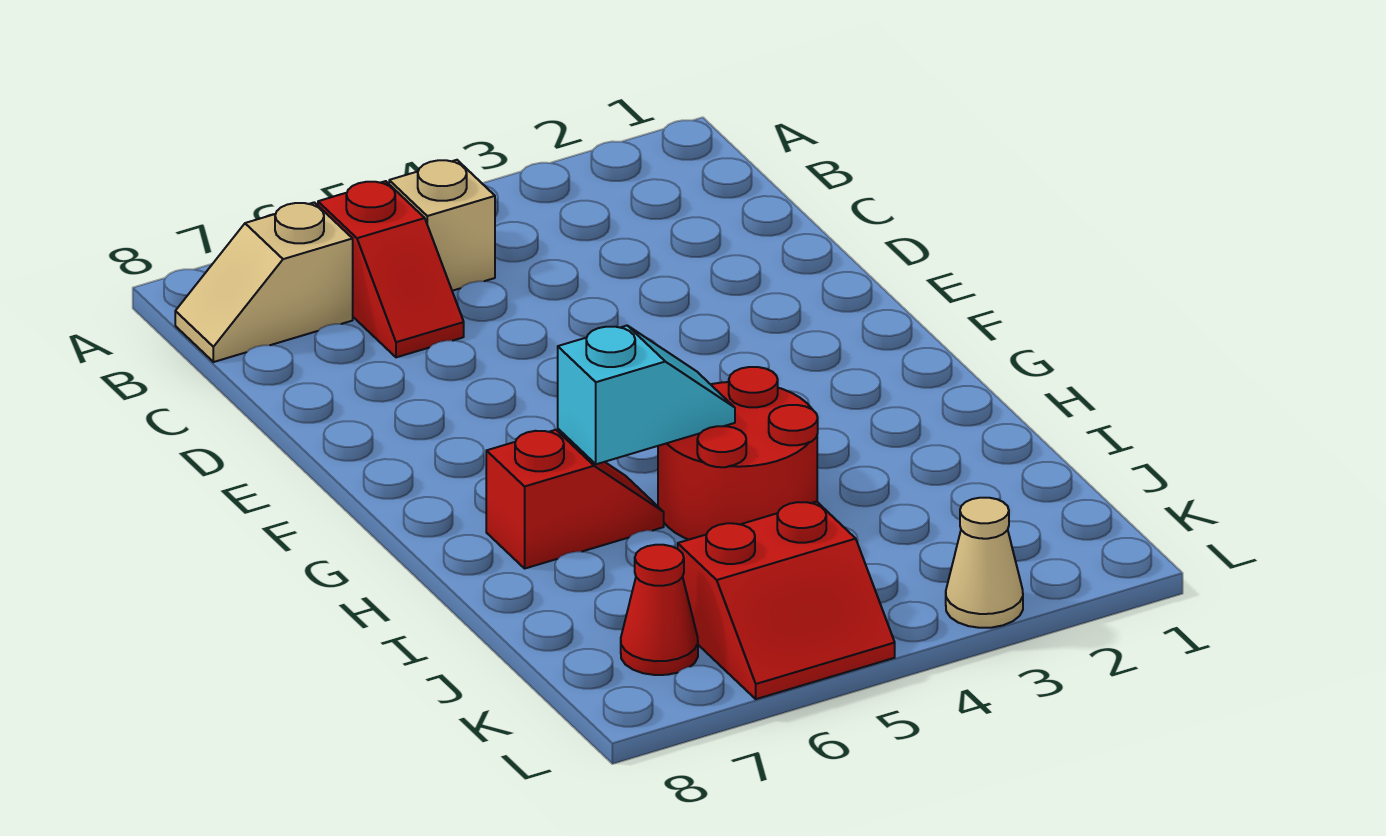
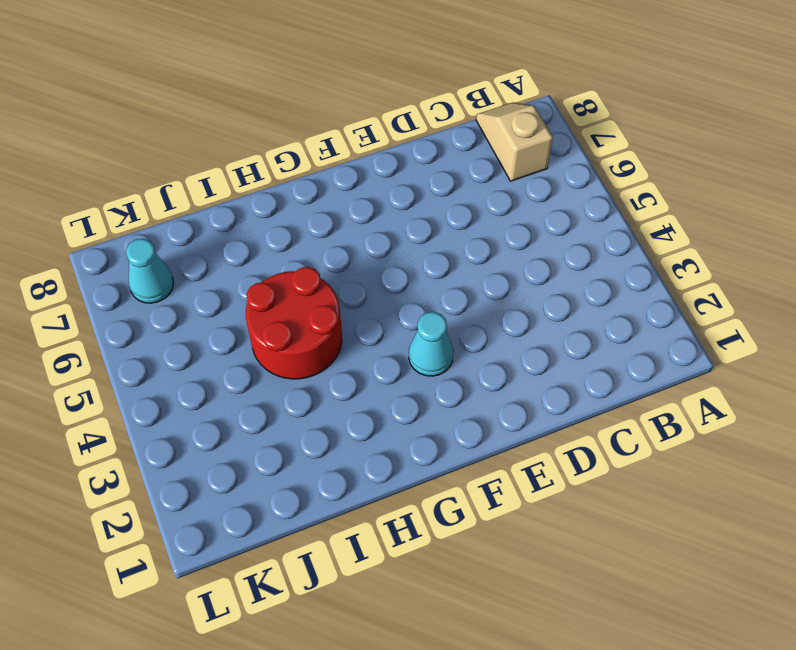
cyan cone F3 level 1 -> none
cyan cone K7 level 1 -> red cone K7 level 1
none -> tan brick B5 level 1
none -> red slope B6:C6 level 1 top B

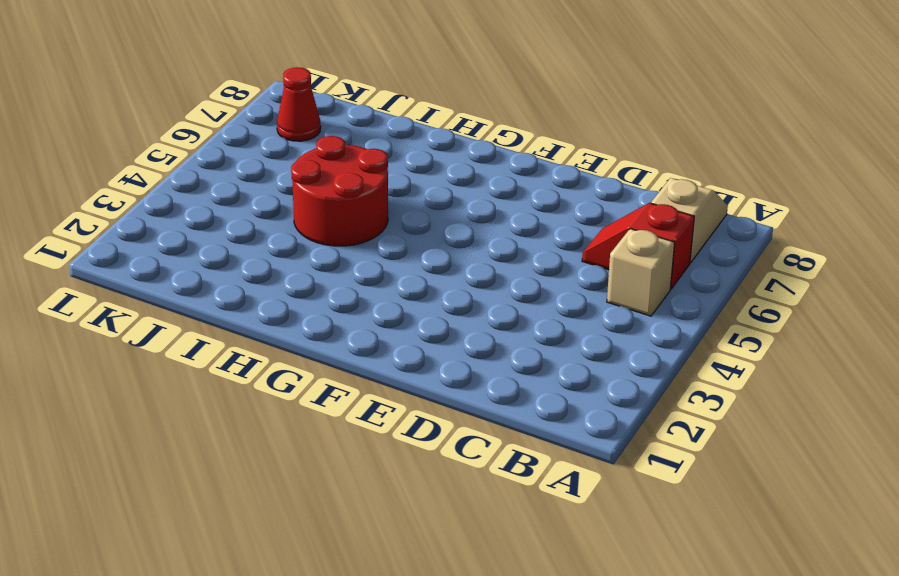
none -> red slope H6:H7 level 1 top 7
none -> red slope K5:L6 level 1 top K

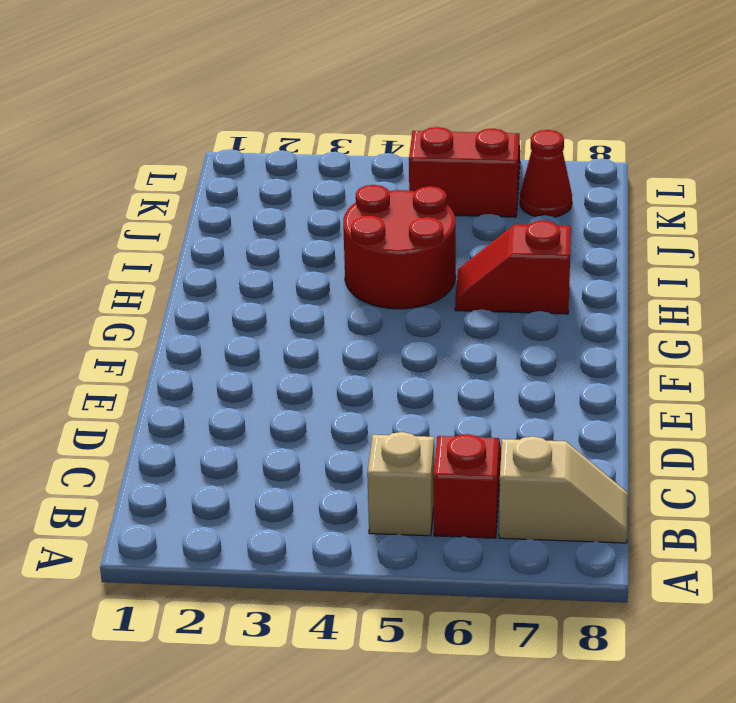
none -> tan cone L3 level 1
none -> cyan slope H5:H6 level 2 top 6

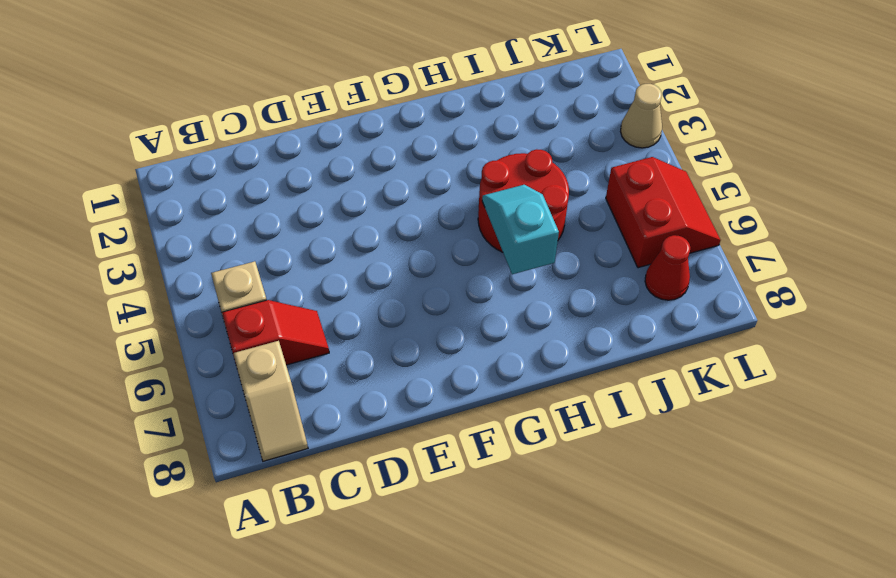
none -> red slope H6:H7 level 1 top 7

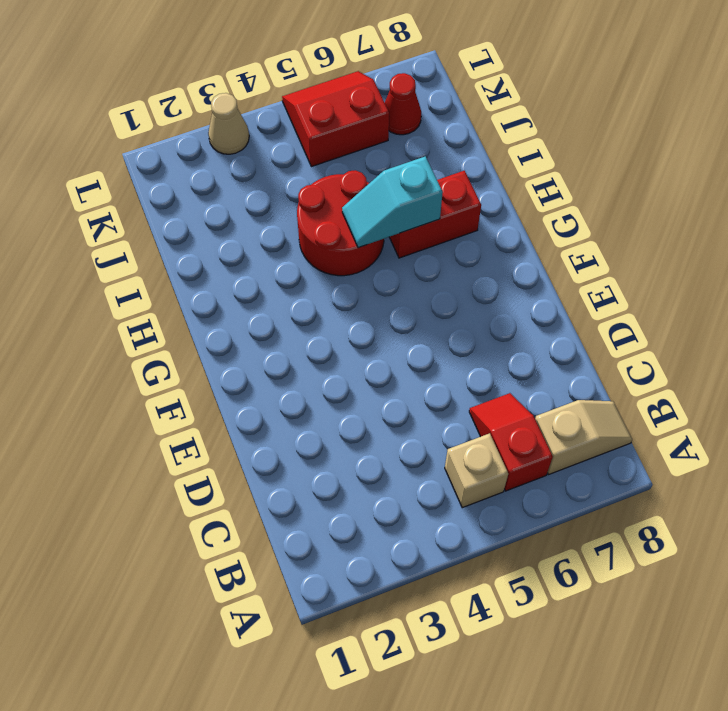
red brick H6:H7 level 1 -> red slope H6:H7 level 1 top 7

